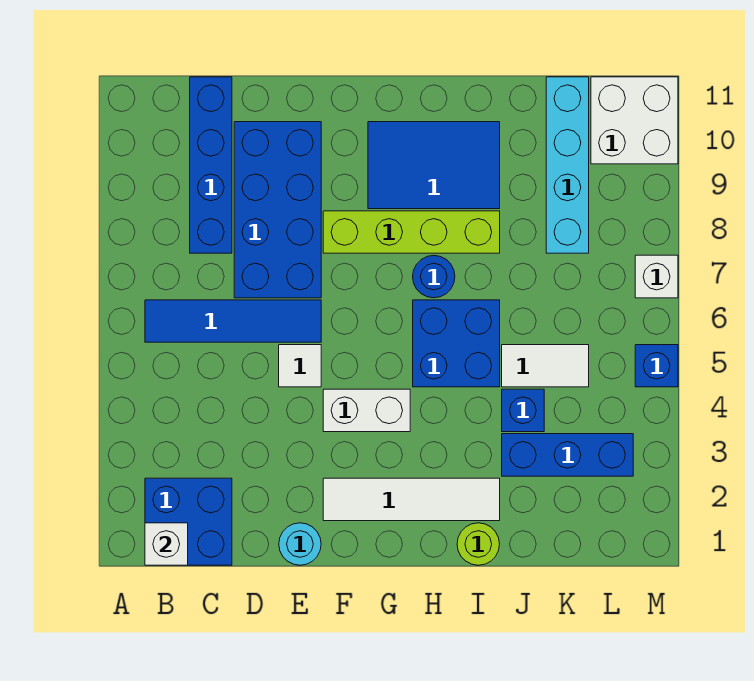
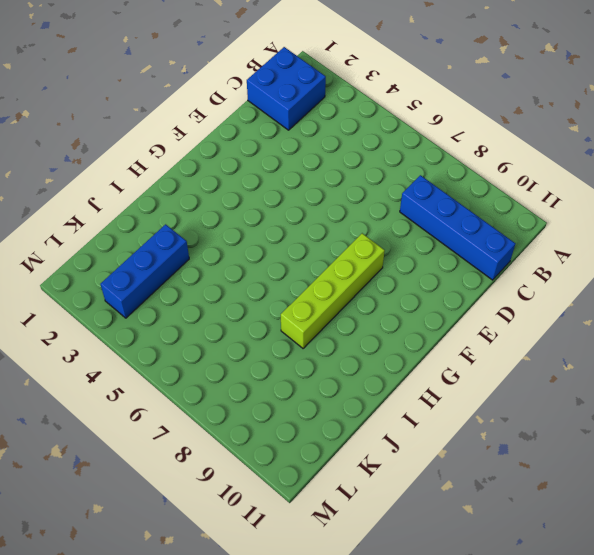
none -> blue tile B6:E6 level 1
none -> blue brick D7:E10 level 1
none -> cyan round brick E1 level 1

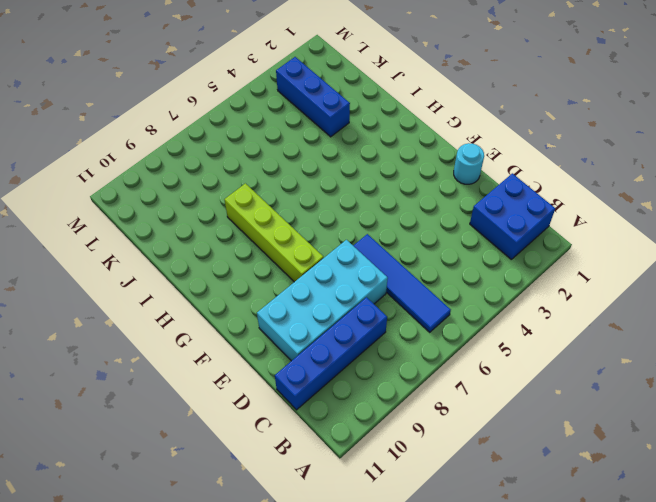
cyan brick D7:E10 level 1 -> blue brick D7:E10 level 1
none -> white tile E5 level 1
none -> white tile F2:I2 level 1
none -> white brick F4:G4 level 1

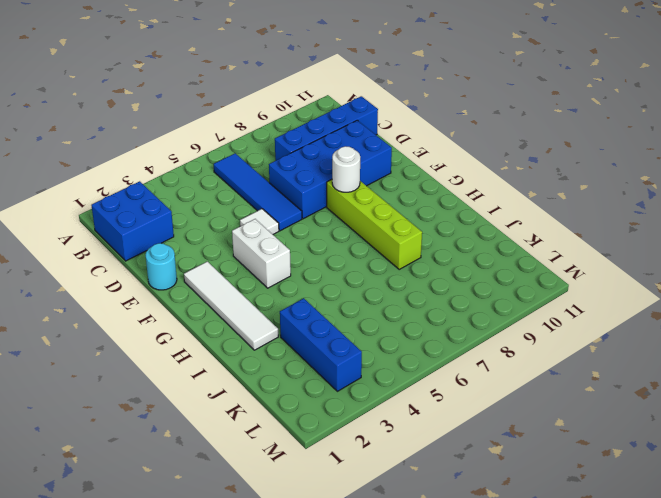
white round brick F8 level 2 -> none
none -> blue tile G9:I10 level 1
none -> blue brick H5:I6 level 1
none -> blue round brick H7 level 1

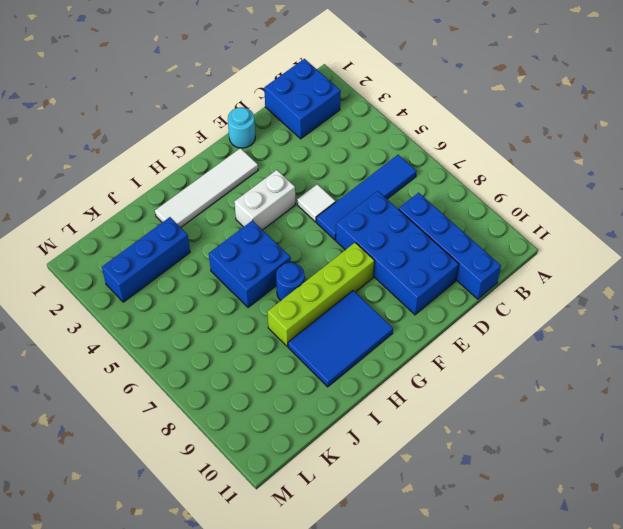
none -> lime round brick I1 level 1
none -> blue brick J4 level 1
none -> white tile J5:K5 level 1

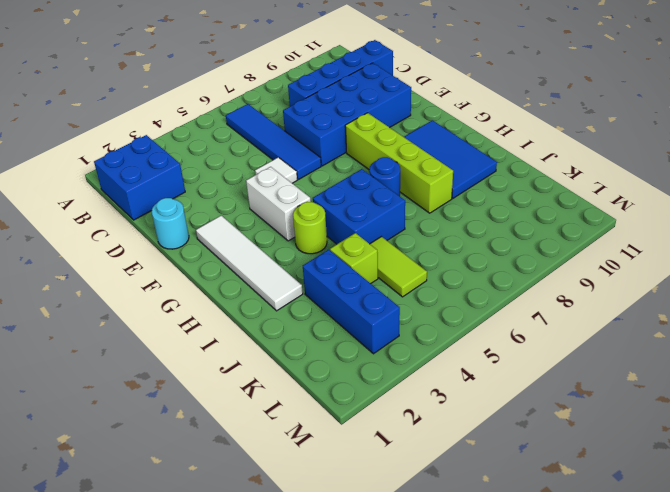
lime round brick H4 level 1 -> lime round brick I1 level 1
lime brick J4 level 1 -> blue brick J4 level 1
lime tile J5:K5 level 1 -> white tile J5:K5 level 1
none -> cyan brick K8:K11 level 1
none -> white brick L10:M11 level 1
none -> blue brick M5 level 1

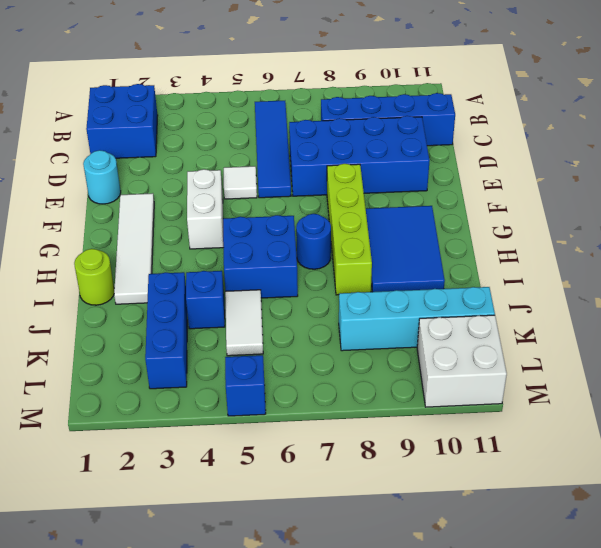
none -> white brick M7 level 1
none -> white brick B1 level 2

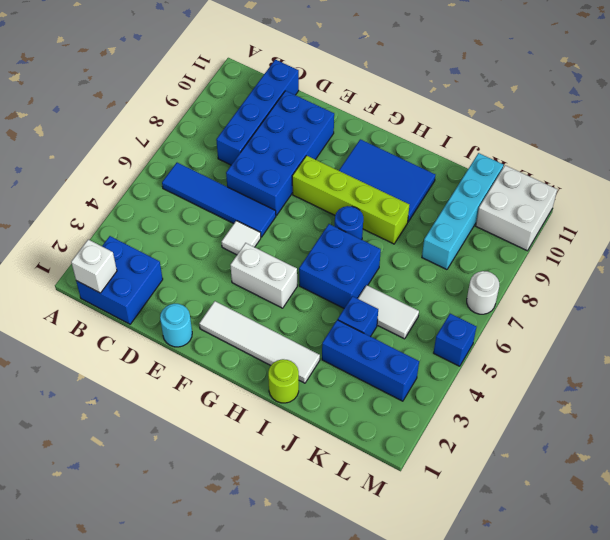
white round brick M7 level 1 -> white brick M7 level 1

